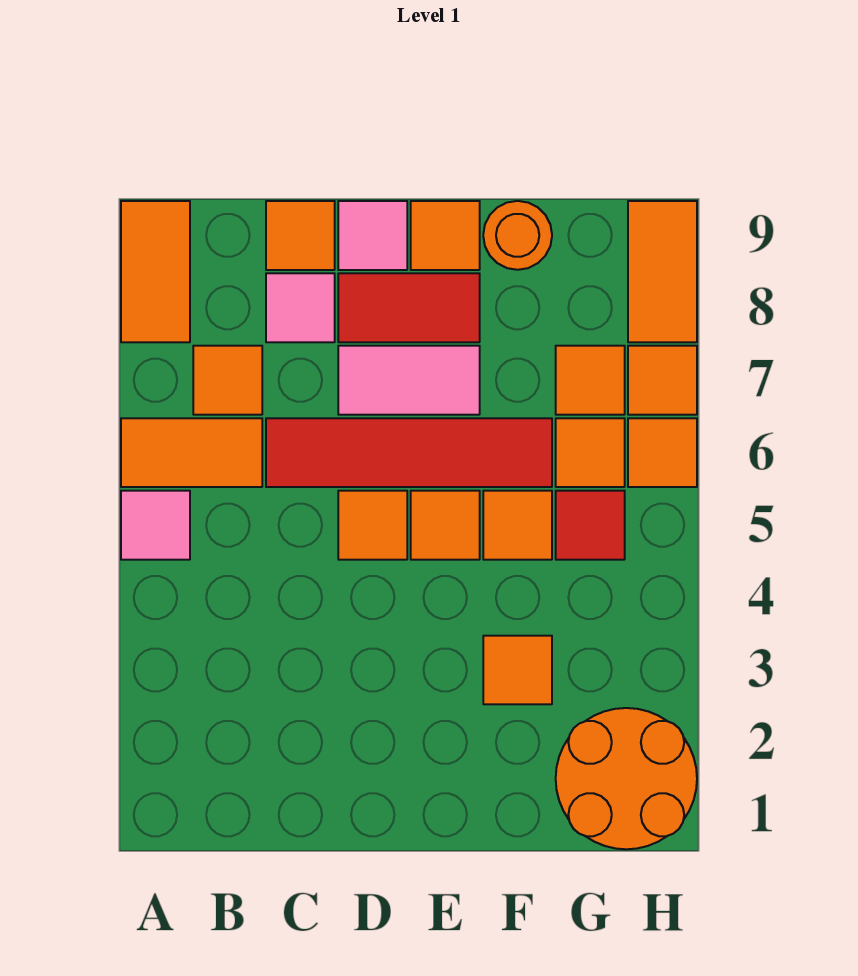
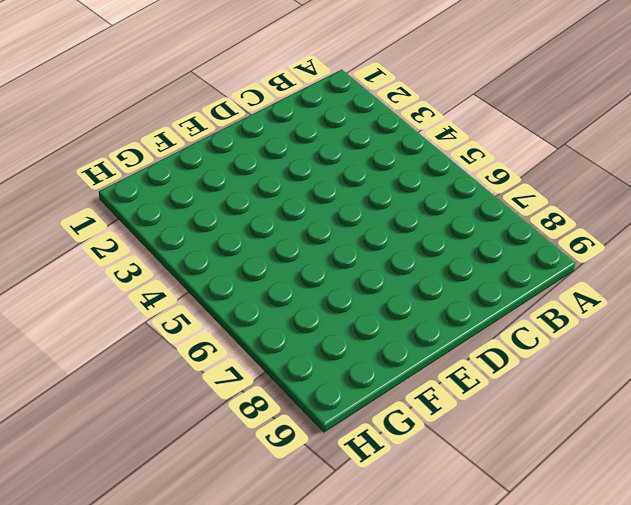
none -> pink tile A5 level 1
none -> orange tile A6:B6 level 1
none -> orange tile A8:A9 level 1

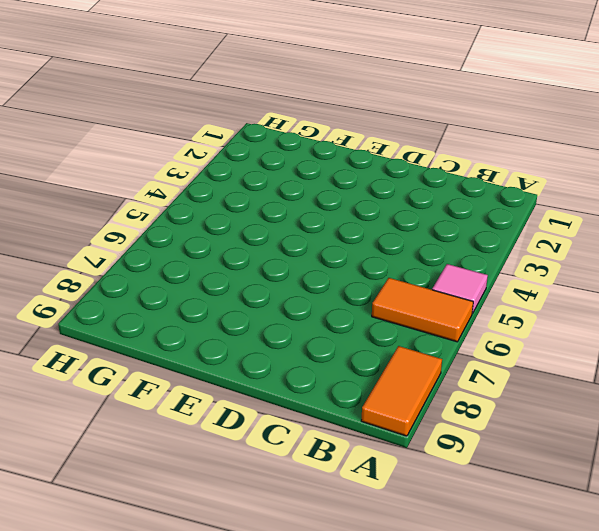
none -> orange tile B7 level 1
none -> red tile C6:F6 level 1
none -> pink tile C8 level 1

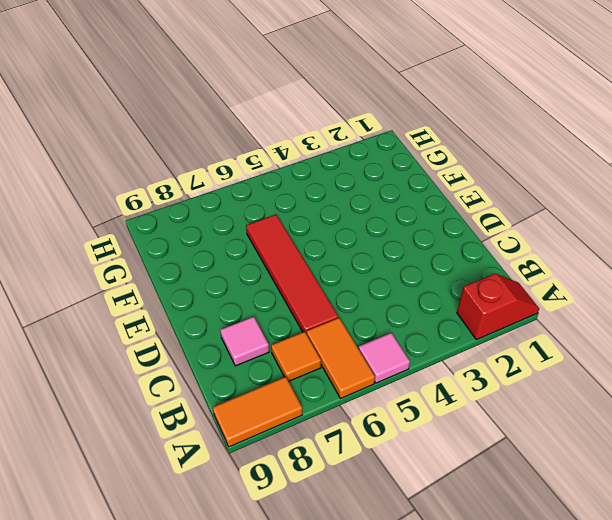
red slope A1:A2 level 1 top 2 -> none
none -> orange tile C9 level 1
none -> orange tile D5 level 1
none -> pink tile D7:E7 level 1

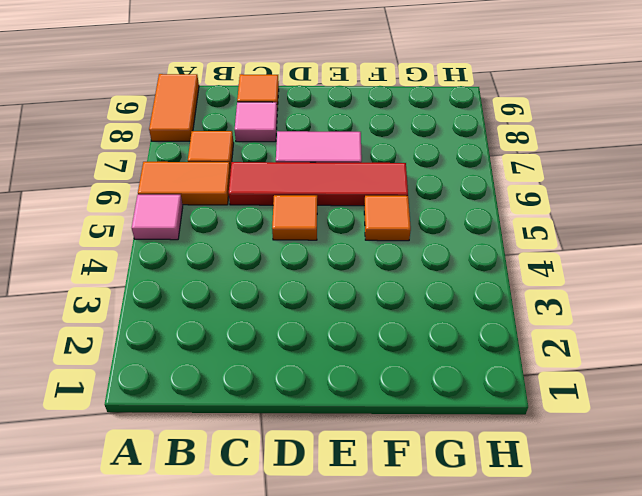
none -> red tile D8:E8 level 1
none -> pink tile D9 level 1
none -> orange tile E5 level 1

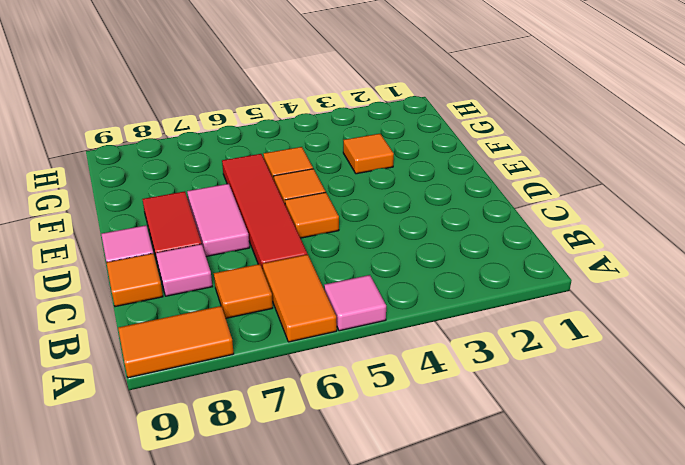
none -> orange tile E9 level 1
none -> orange round brick F9 level 1
none -> orange round brick G1:H2 level 1

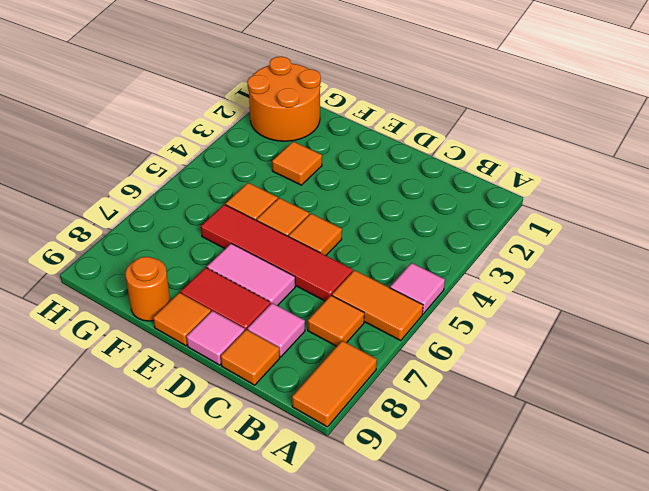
none -> red tile G5 level 1
none -> orange tile G6 level 1
none -> orange tile G7 level 1

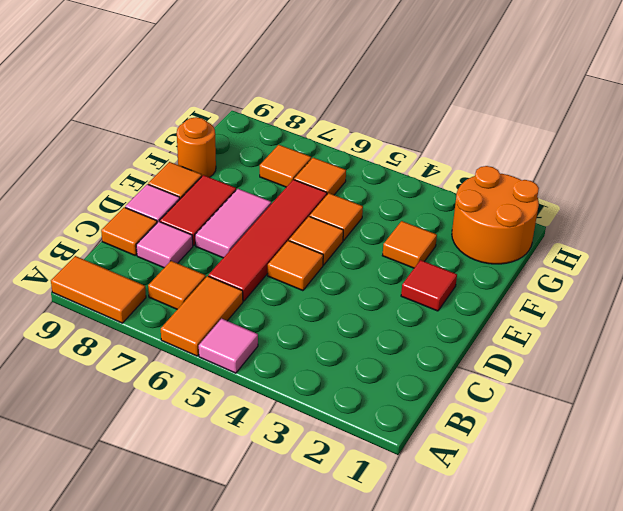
red tile E2 level 1 -> red tile G5 level 1
none -> orange tile H6 level 1
none -> orange tile H7 level 1
none -> orange tile H8:H9 level 1

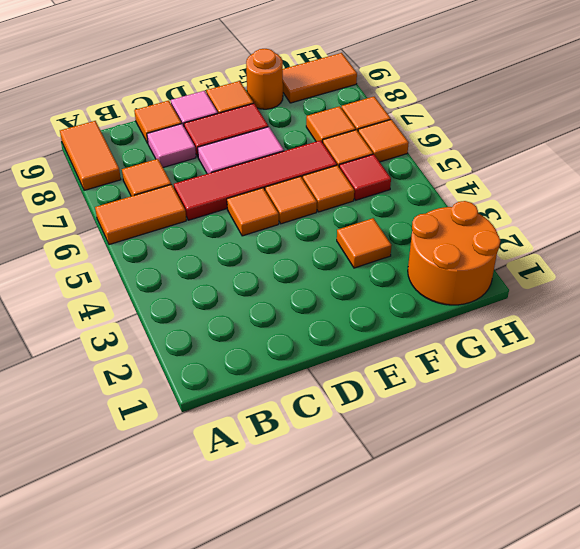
orange tile G9:H9 level 1 -> orange tile H8:H9 level 1
none -> pink tile A5 level 1

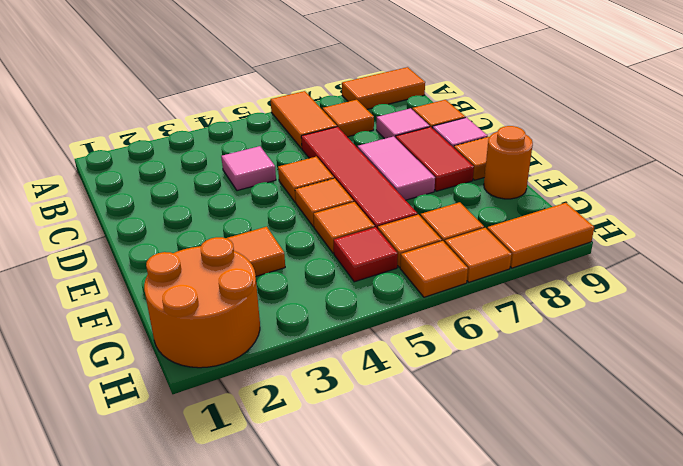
pink tile C4 level 1 -> pink tile A5 level 1

